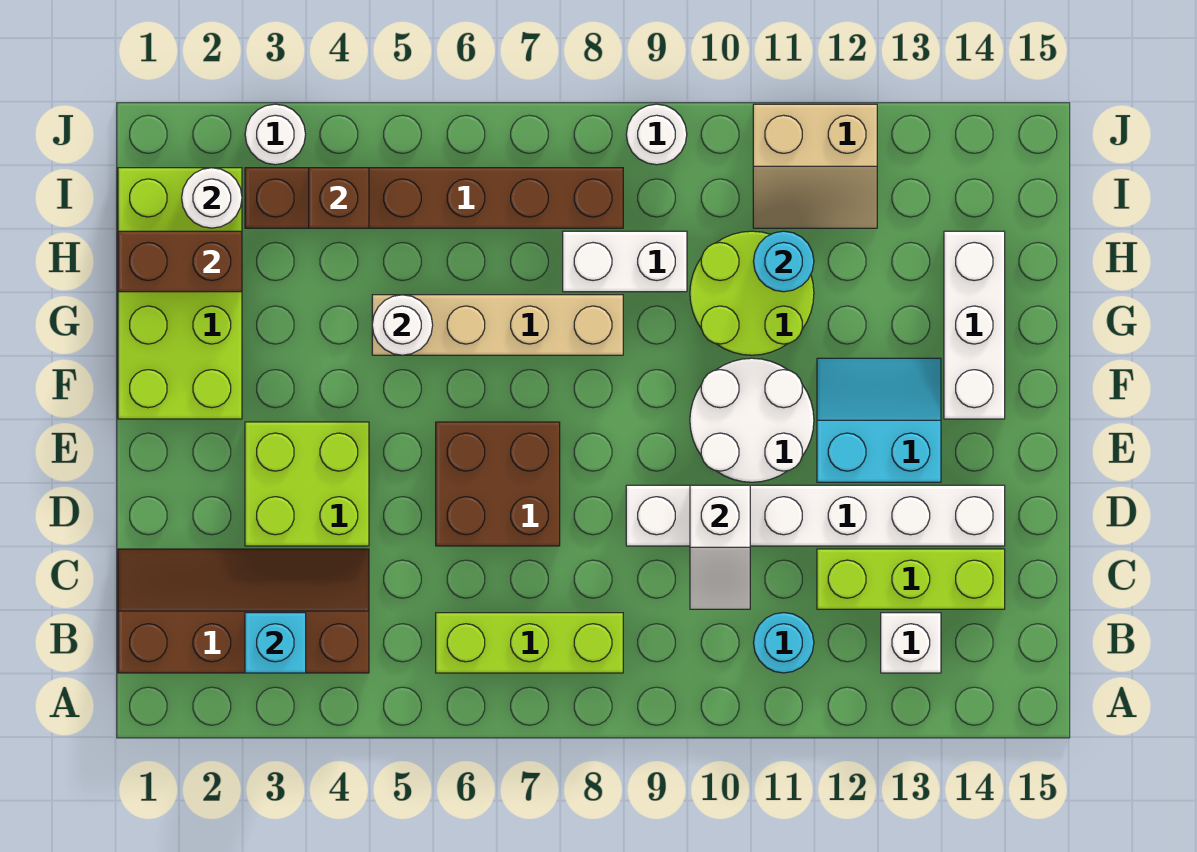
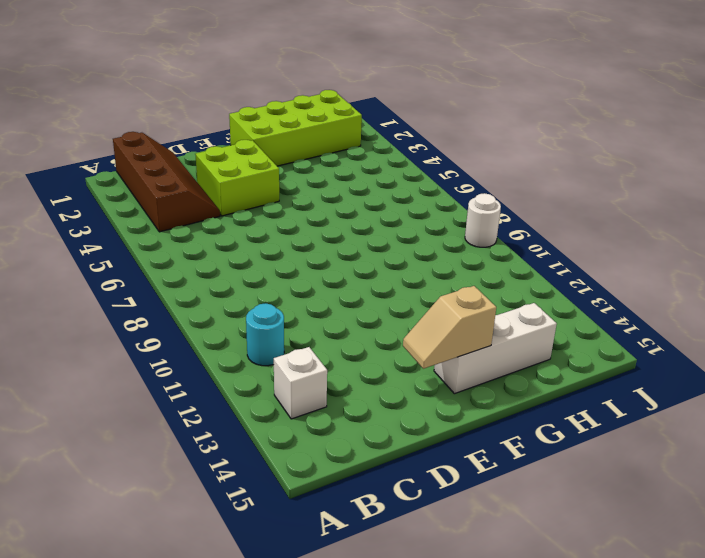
tan slope E14:F14 level 2 top F -> none
none -> lime brick B6:B8 level 1
none -> lime brick C12:C14 level 1
none -> brown brick D6:E7 level 1

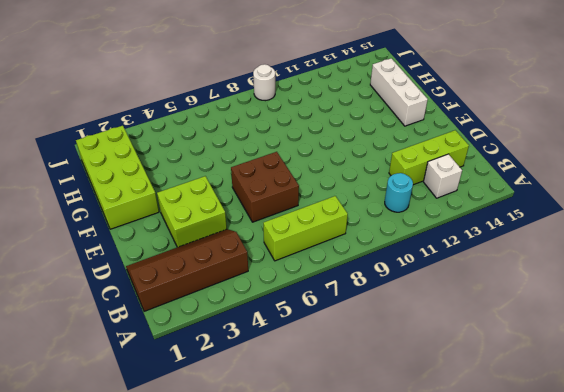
none -> white brick D9:D14 level 1
none -> white round brick E10:F11 level 1
none -> cyan slope E12:F13 level 1 top E

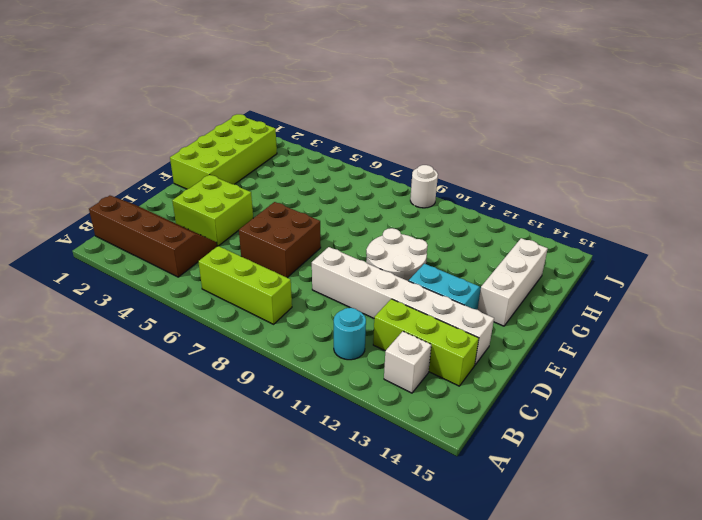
none -> tan brick G5:G8 level 1
none -> lime round brick G10:H11 level 1
none -> white brick H8:H9 level 1

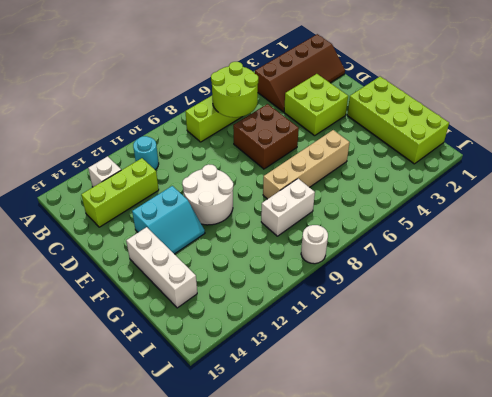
lime round brick B6:C7 level 2 -> lime round brick G10:H11 level 1
none -> white brick D9:D14 level 1
none -> brown brick I3:I8 level 1
none -> tan slope I11:J12 level 1 top J

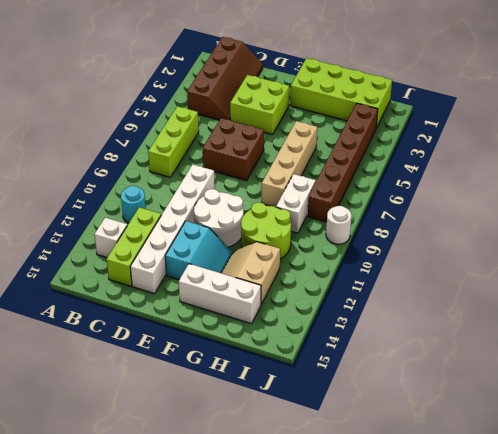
tan slope G12:H13 level 1 top H -> tan slope I11:J12 level 1 top J
none -> white round brick J3 level 1
none -> cyan brick B3 level 2
none -> white slope C10:D10 level 2 top D

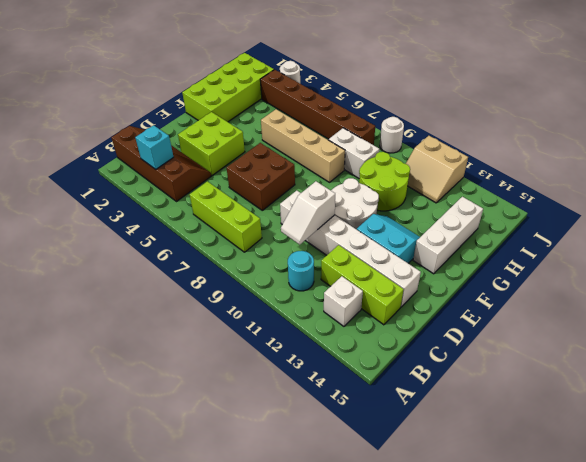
none -> white round brick G5 level 2
none -> brown brick H1:H2 level 2
none -> cyan round brick H11 level 2

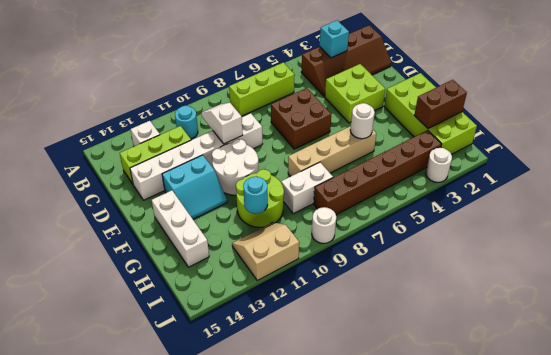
none -> white round brick I2 level 2
none -> brown brick I4 level 2

